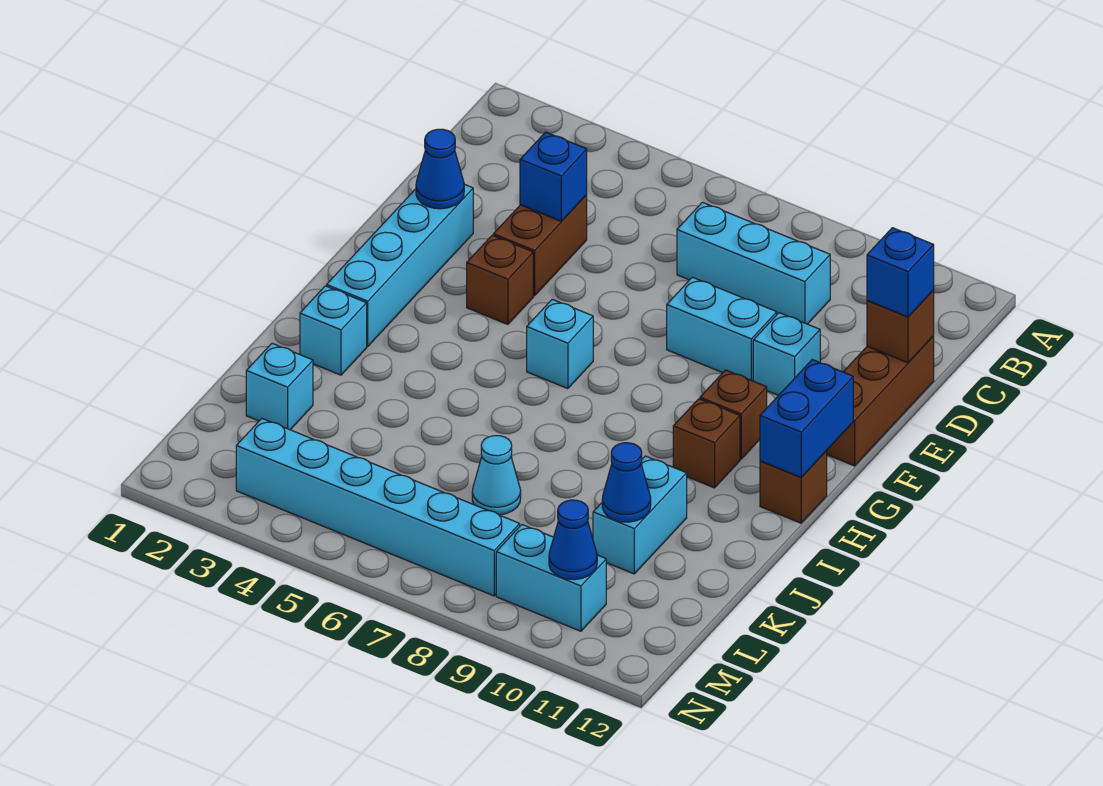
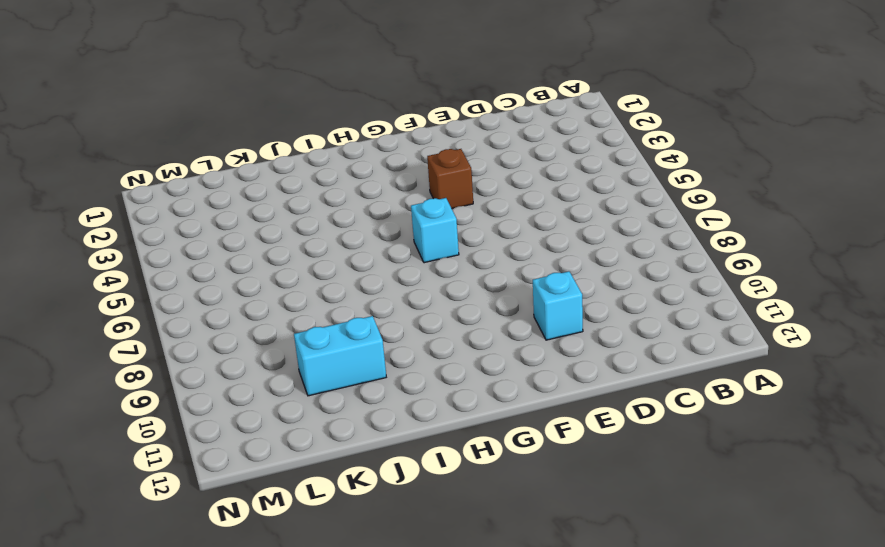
none -> cyan brick C7:C9 level 1
none -> brown brick D4:E4 level 1
none -> brown brick D12:F12 level 1

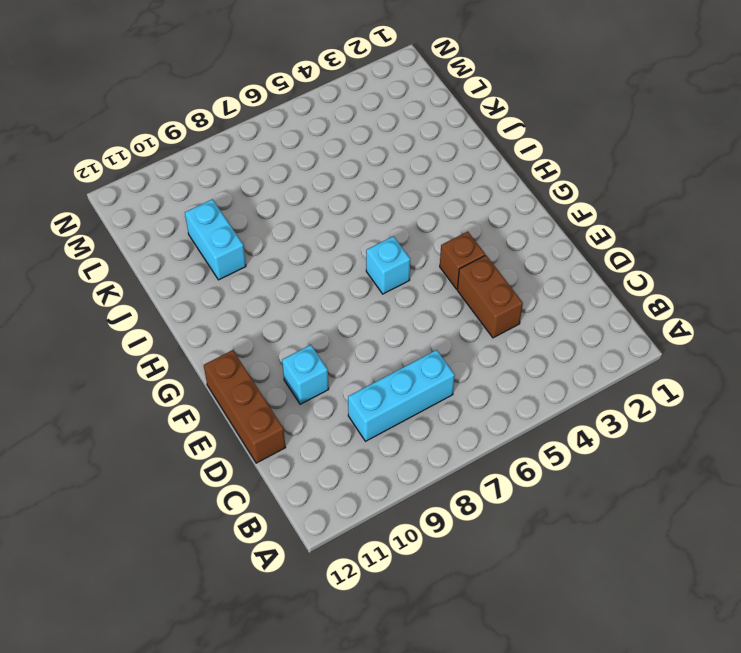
none -> cyan brick E2:H2 level 1
none -> cyan brick E8:E9 level 1
none -> brown brick G10 level 1

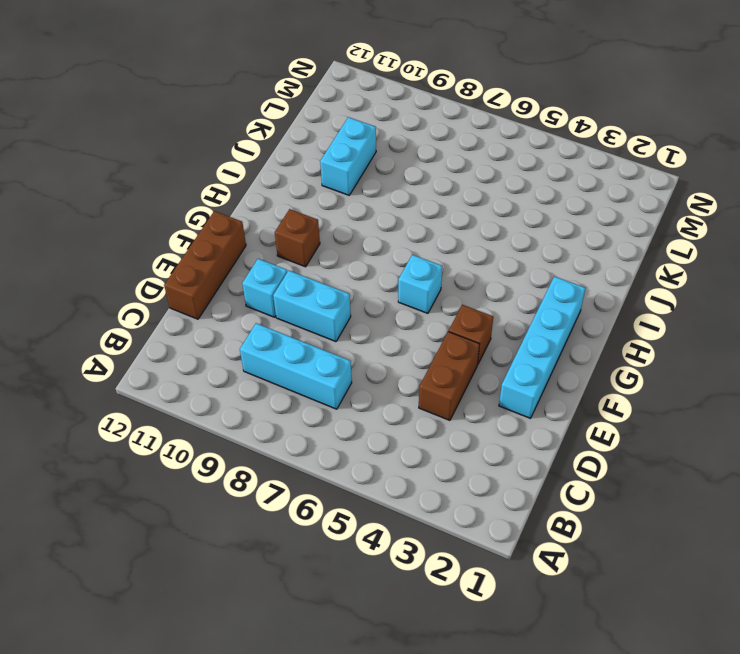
none -> brown brick H10 level 1
none -> brown brick H12 level 1
none -> cyan brick I2 level 1

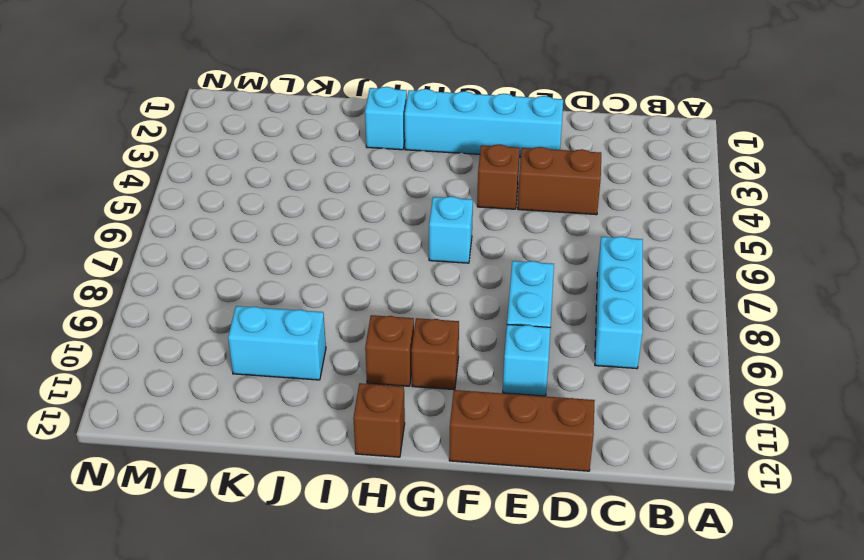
none -> cyan brick K2 level 1
none -> cyan cone K7 level 1
none -> cyan brick M3:M8 level 1

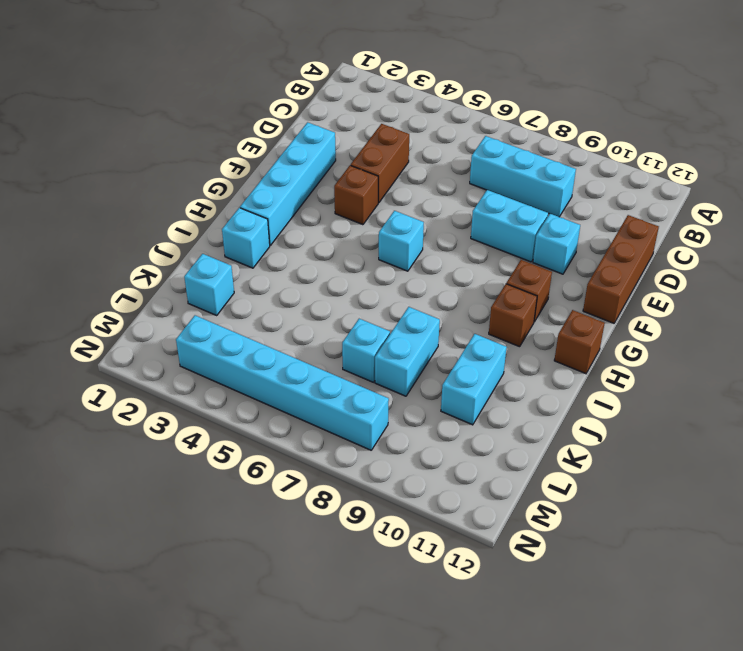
cyan brick J8:K8 level 1 -> cyan brick M9:M10 level 1
cyan brick K7 level 1 -> cyan cone K7 level 1
none -> blue brick D4 level 2
none -> brown brick D12 level 2
none -> blue cone E2 level 2

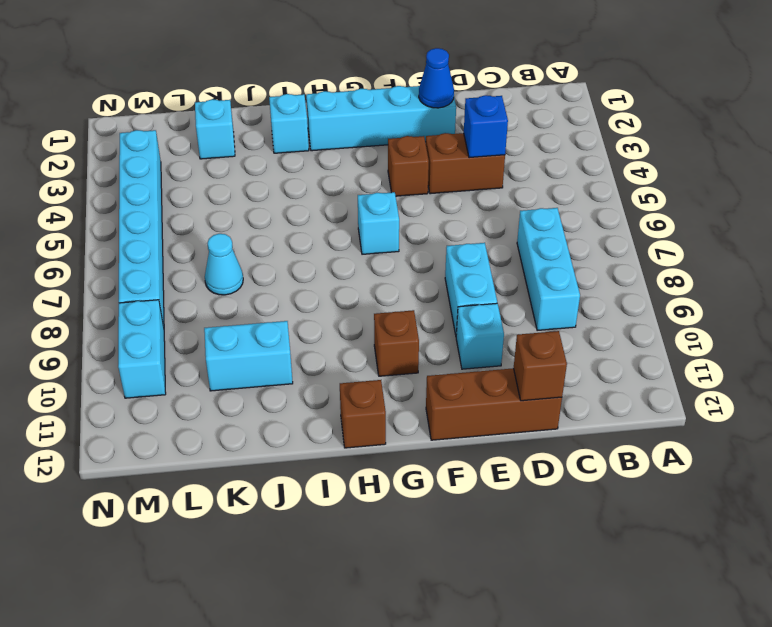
none -> brown brick H10 level 1
none -> blue brick G12:H12 level 2
none -> blue cone K10 level 2

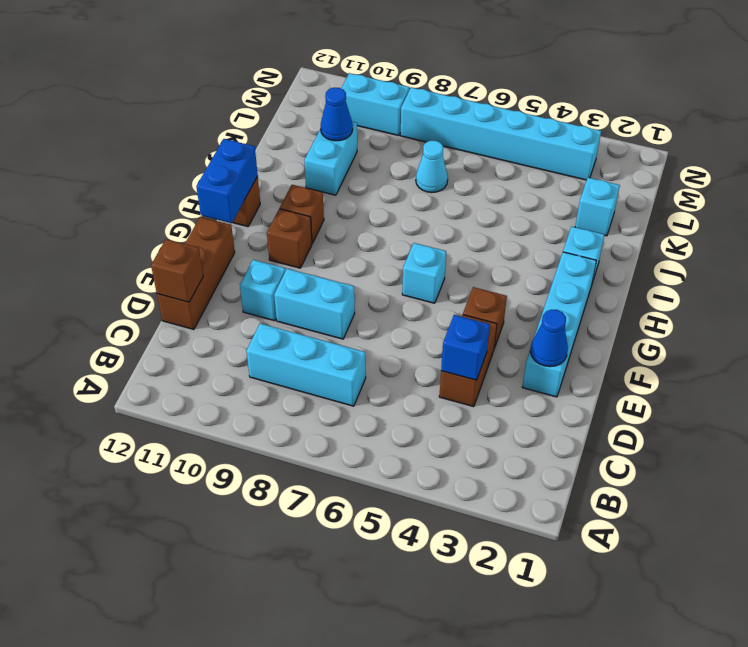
none -> blue cone M10 level 2
none -> blue brick D12 level 3

